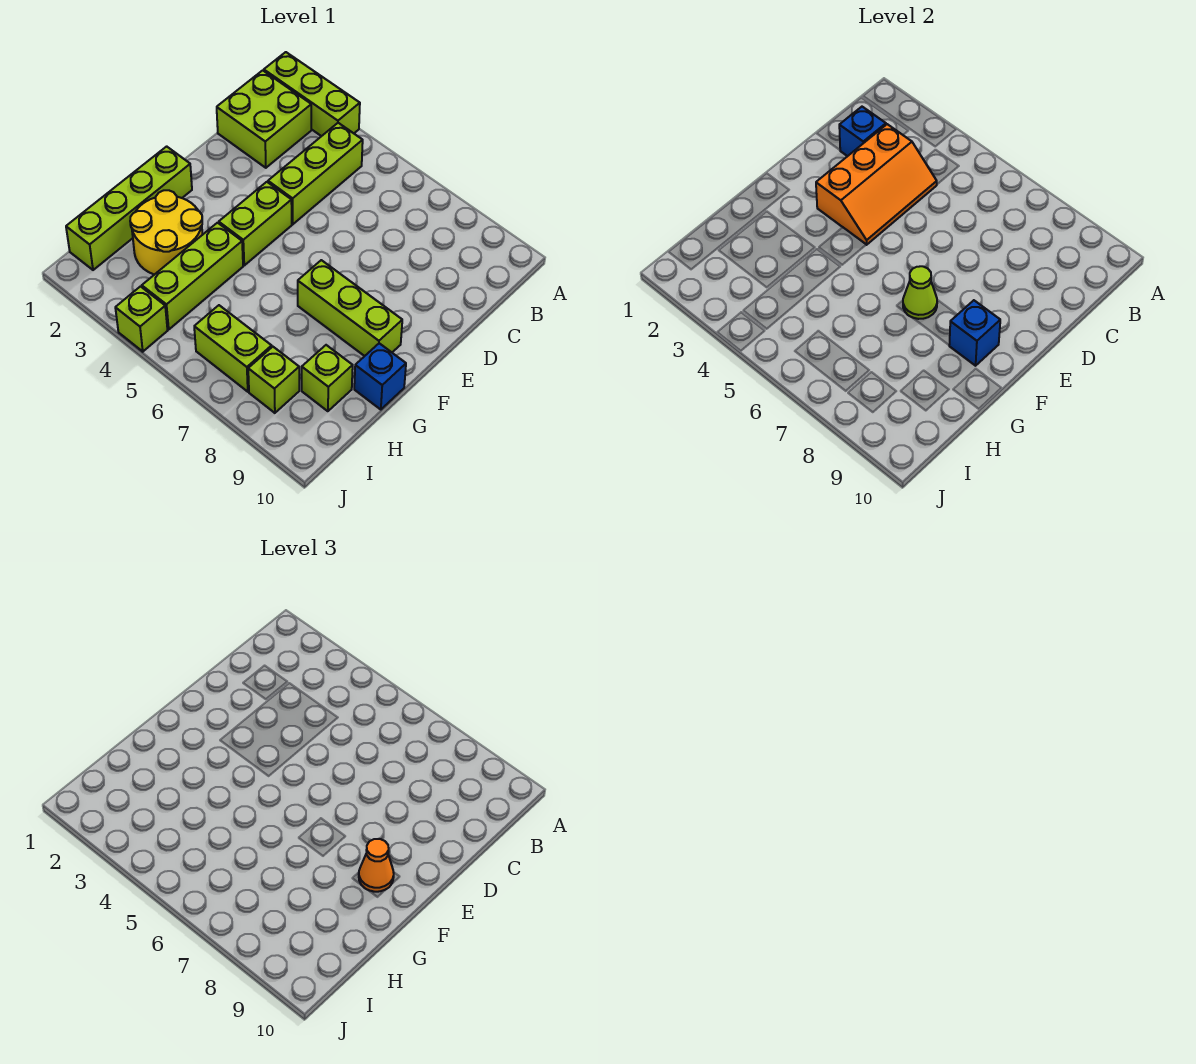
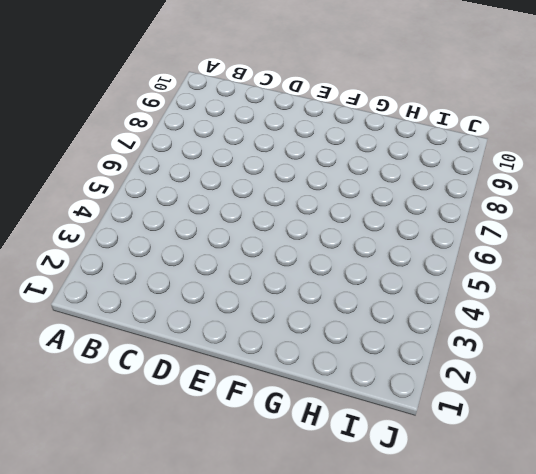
none -> lime brick A1:A3 level 1
none -> lime brick B1:C2 level 1
none -> lime brick B4:D4 level 1

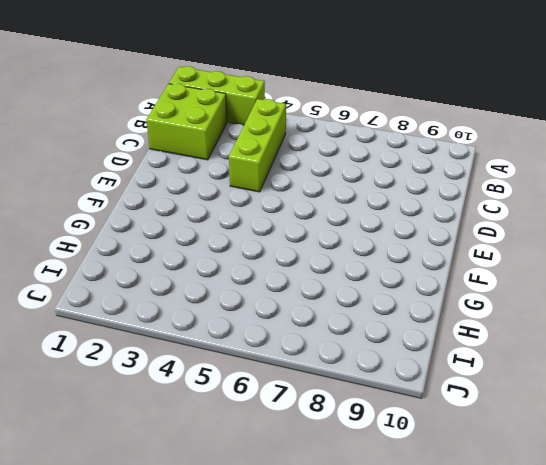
none -> lime brick E4:F4 level 1
none -> lime brick F1:I1 level 1
none -> lime brick F7:F9 level 1

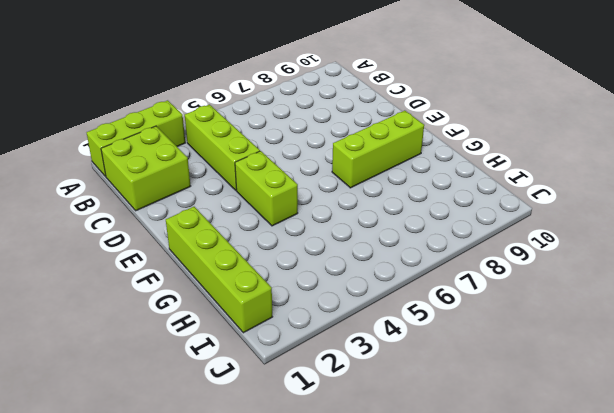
none -> yellow round brick G2:H3 level 1
none -> lime brick G4:I4 level 1
none -> blue brick G10 level 1

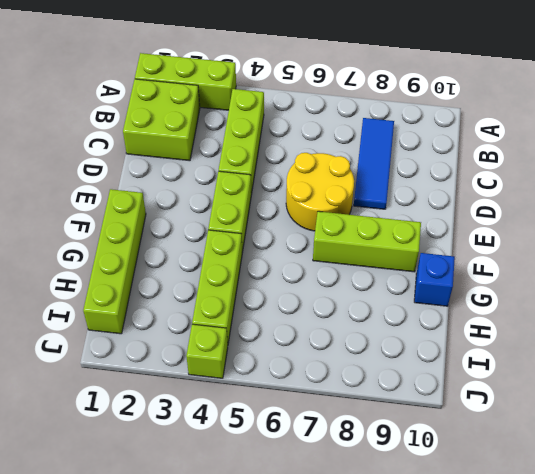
blue tile B8:D8 level 1 -> none
yellow round brick D6:E7 level 1 -> yellow round brick G2:H3 level 1
none -> lime brick H9 level 1
none -> lime brick I6:I7 level 1
none -> lime brick I8 level 1

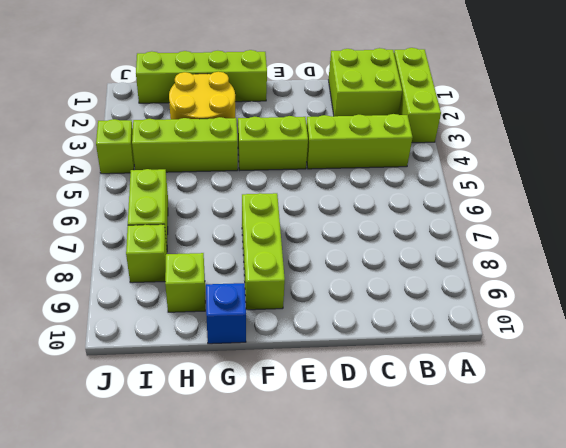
none -> blue brick C2 level 2
none -> orange slope C3:E4 level 2 top 3
none -> lime cone F7 level 2

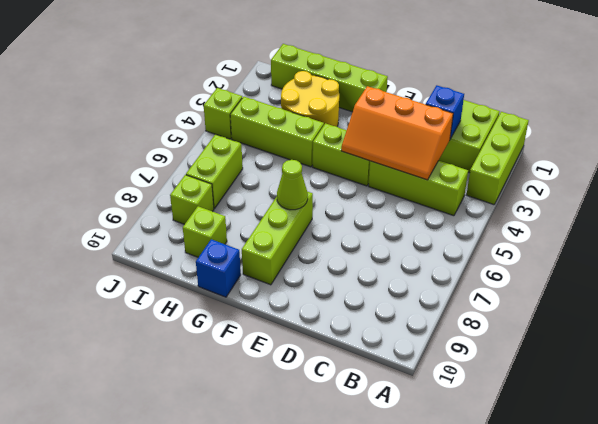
none -> blue brick F9 level 2
none -> orange cone F9 level 3

